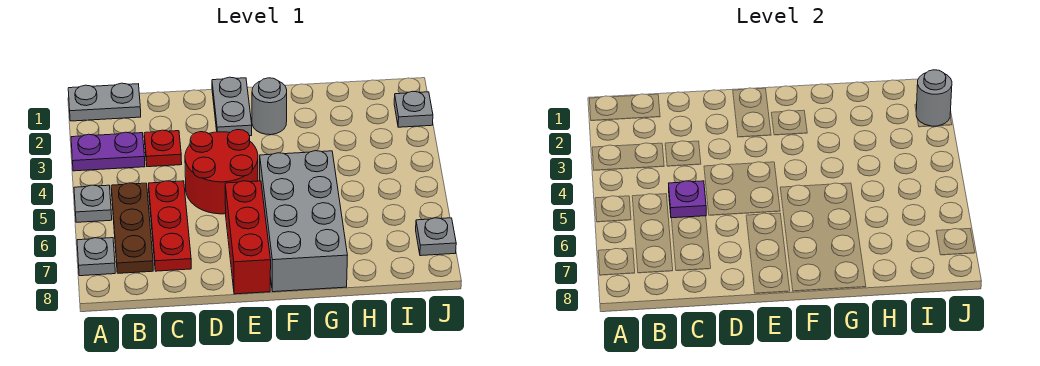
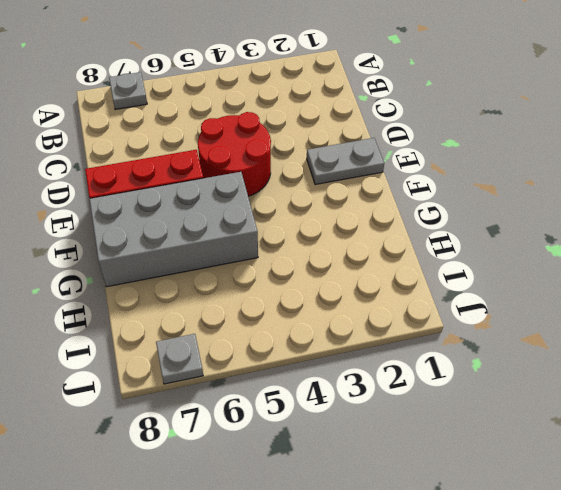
none -> grey plate A1:B1 level 1
none -> purple plate A3:B3 level 1
none -> grey plate A5 level 1

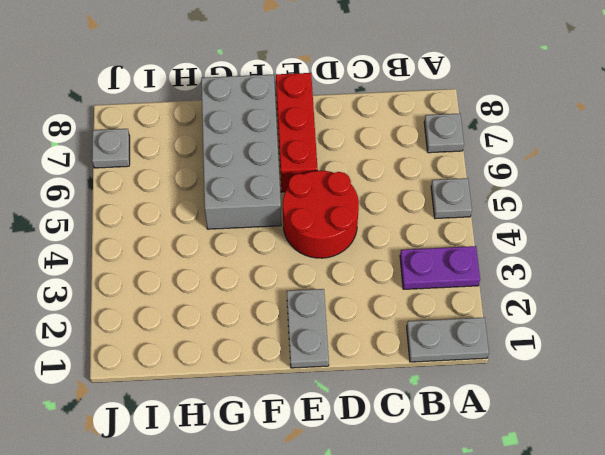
none -> brown plate B5:B7 level 1
none -> red plate C3 level 1
none -> red plate C5:C7 level 1

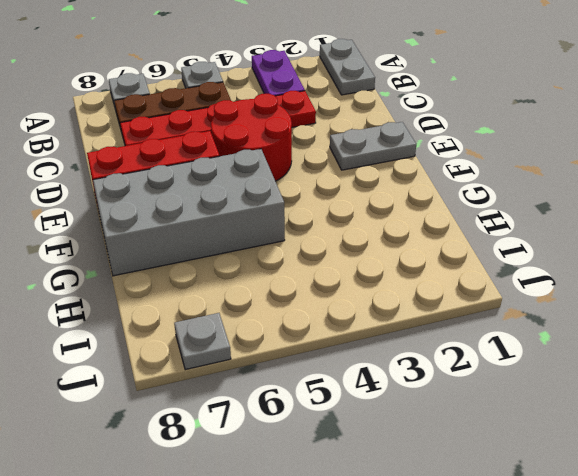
none -> grey round brick F2 level 1
none -> grey plate J2 level 1
none -> purple plate C5 level 2

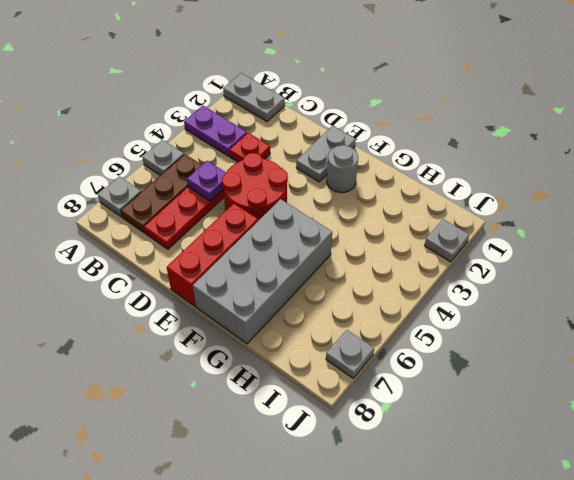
none -> grey round brick J2 level 2

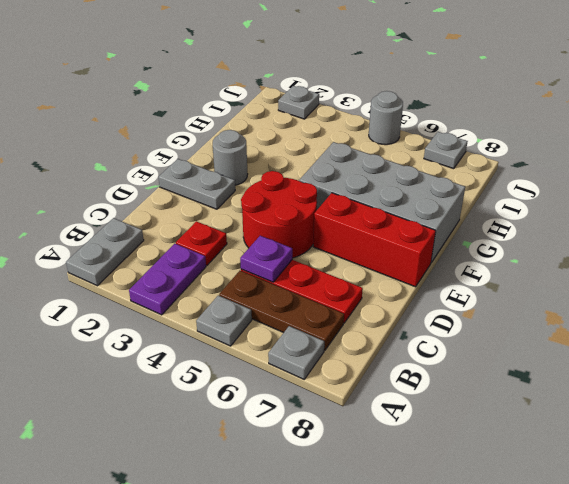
grey round brick J5 level 1 -> grey round brick J2 level 2

